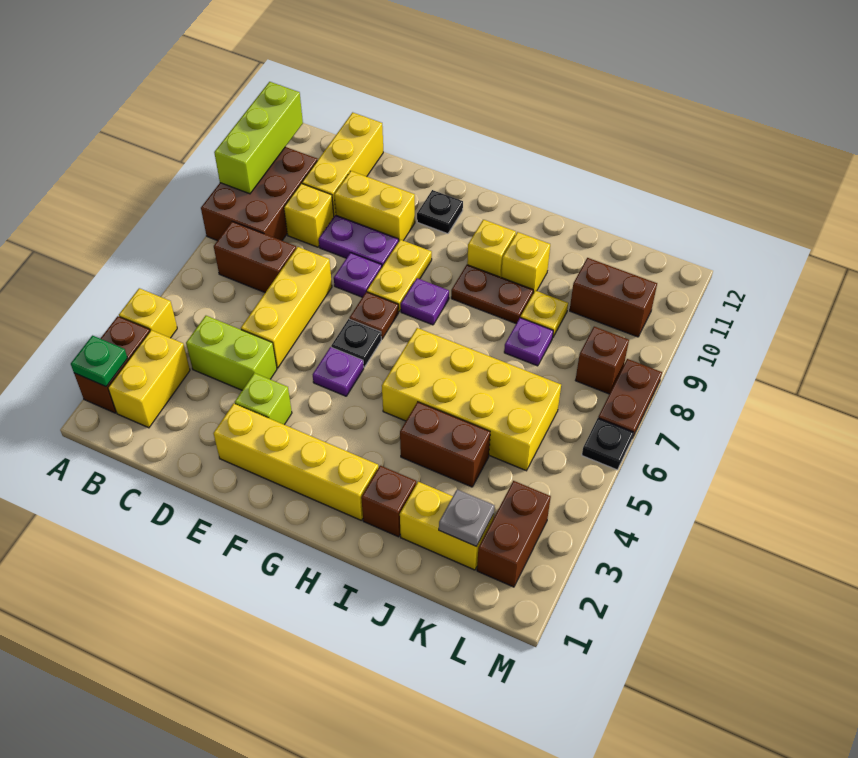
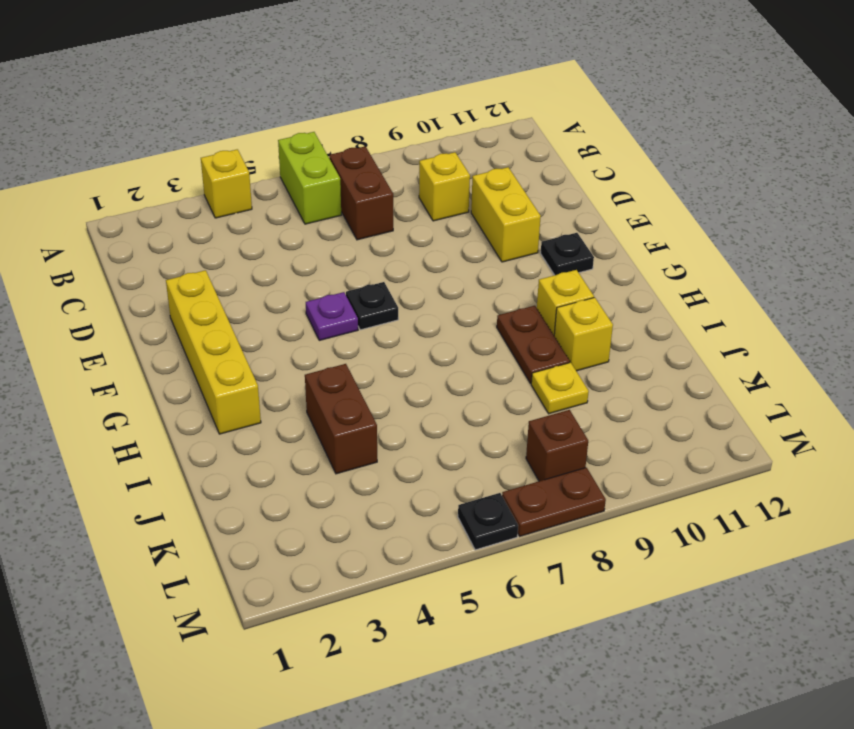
lime brick A6:B6 level 1 -> lime brick C4:D4 level 1
none -> brown brick A2:A3 level 1
none -> brown brick A8:B10 level 1
none -> yellow brick B2:B3 level 1
none -> yellow brick C10:C12 level 1

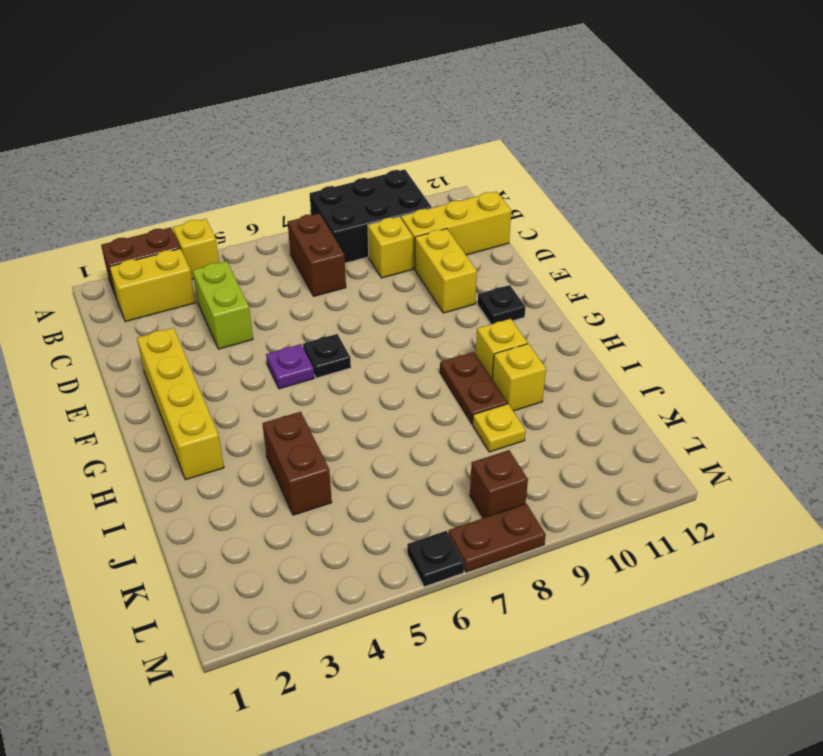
black brick A8:B10 level 1 -> brown brick A8:B10 level 1
none -> yellow brick D5:D7 level 1
none -> purple plate D9:E9 level 1
none -> lime brick E3 level 1
none -> purple plate E8 level 1

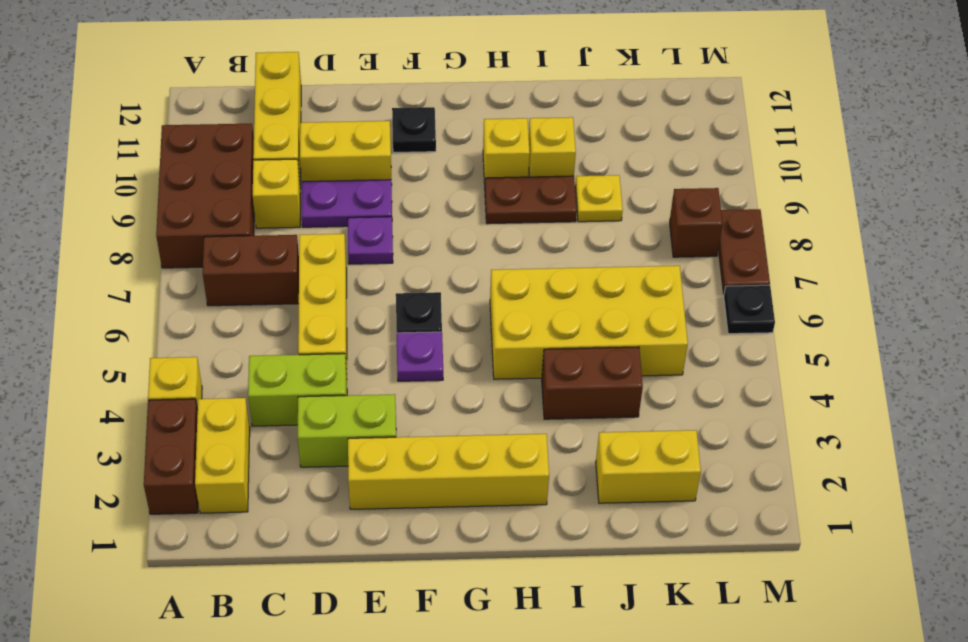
lime brick D3:E3 level 1 -> lime brick E3 level 1
none -> brown plate F7 level 1
none -> yellow plate F8:F9 level 1
none -> purple plate G8 level 1
none -> brown brick I2 level 1

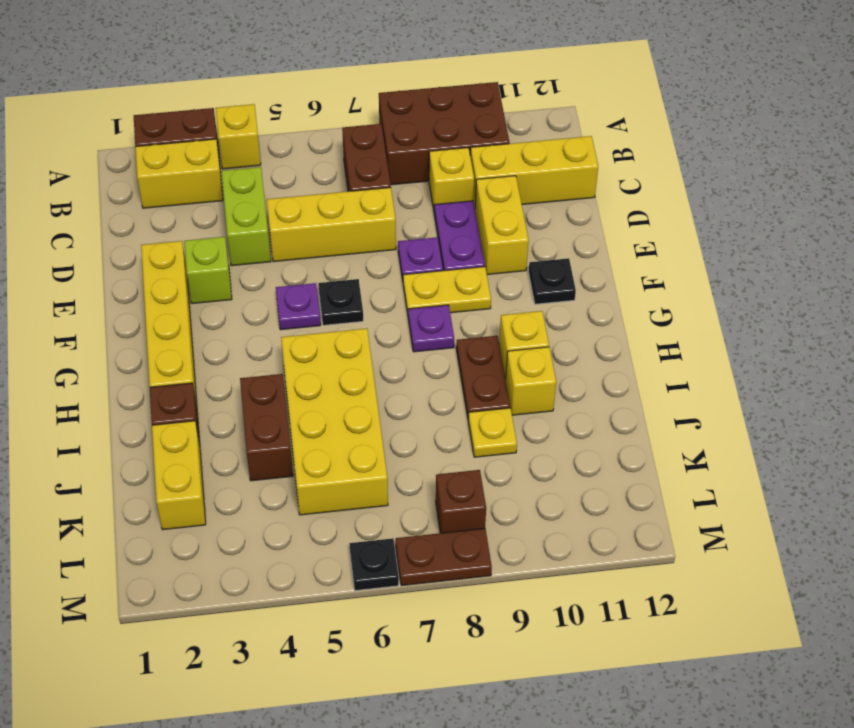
none -> brown plate F7 level 1
none -> purple plate J8 level 1
none -> brown brick K10:L10 level 1
none -> brown brick L2:L3 level 1

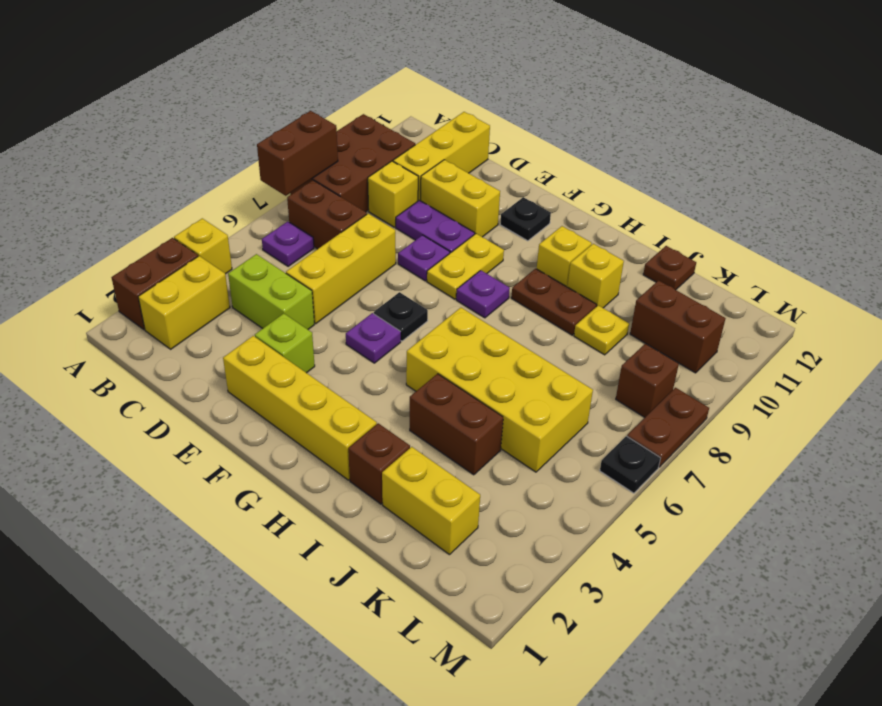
brown brick A7:A8 level 2 -> brown brick L2:L3 level 1
purple plate B6 level 1 -> purple plate J8 level 1
brown plate J12 level 1 -> brown plate F7 level 1
none -> green plate A2 level 2
none -> lime brick A9:A11 level 2
none -> grey plate K2 level 2

